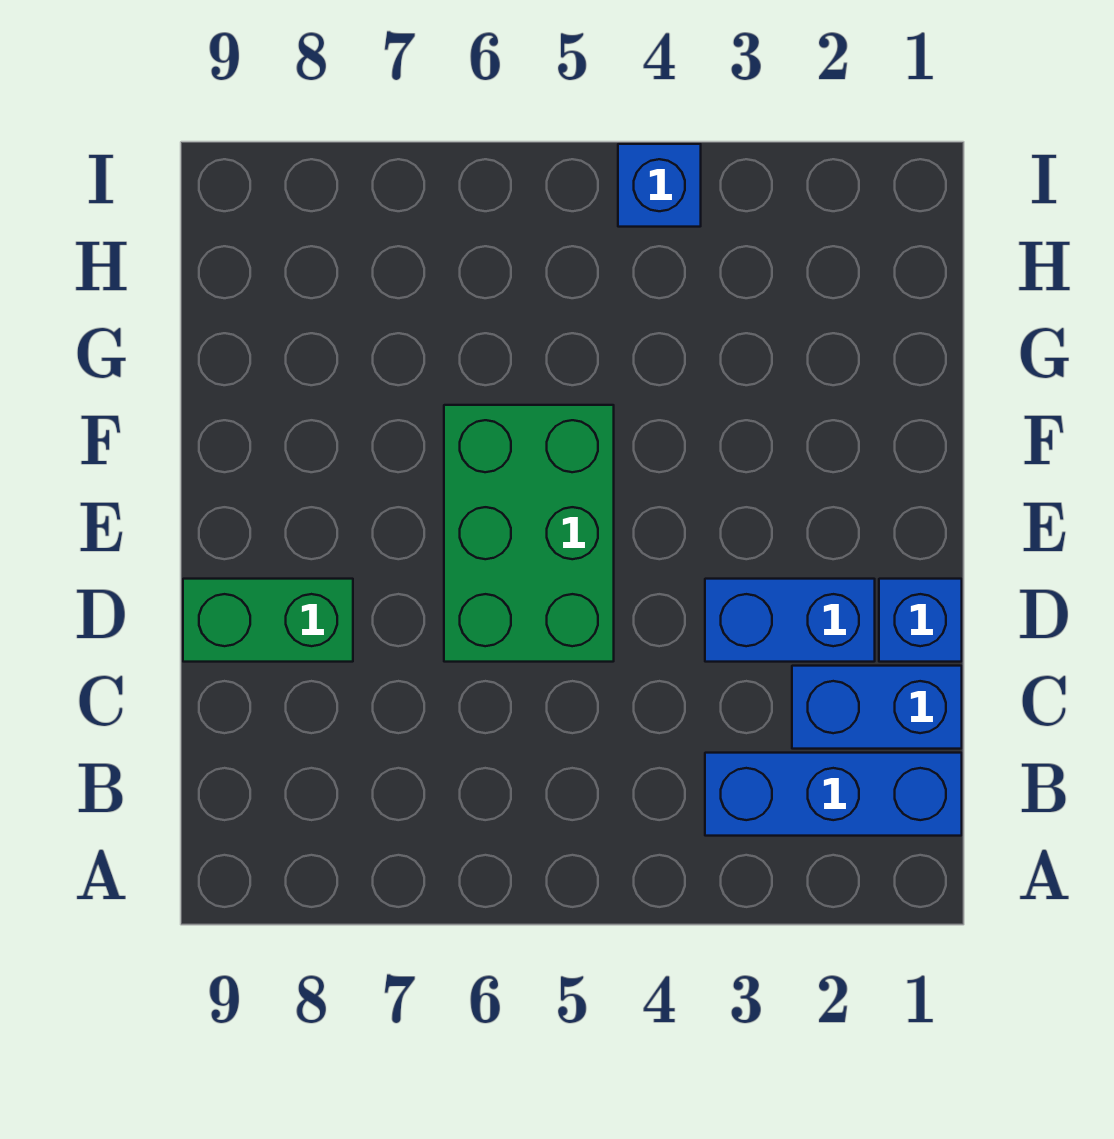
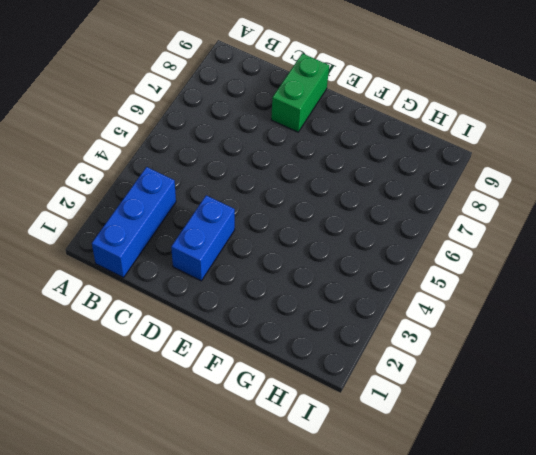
none -> blue brick C1:C2 level 1
none -> blue brick D1 level 1

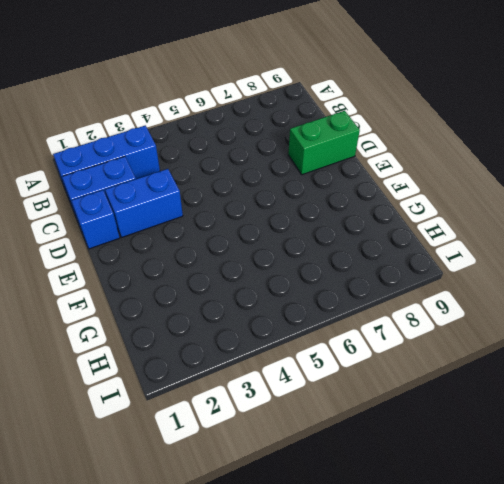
none -> green brick D5:F6 level 1
none -> blue brick I4 level 1

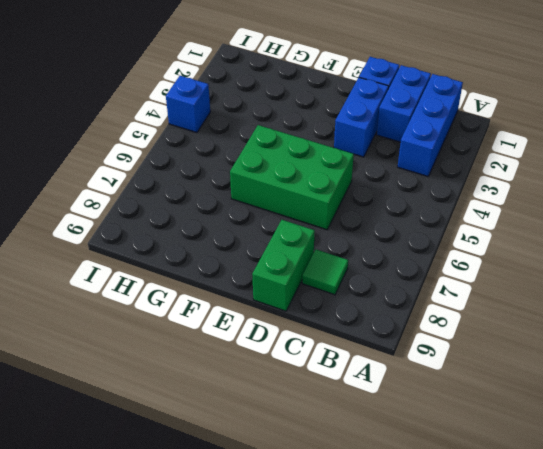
green tile C8 level 1 -> none

